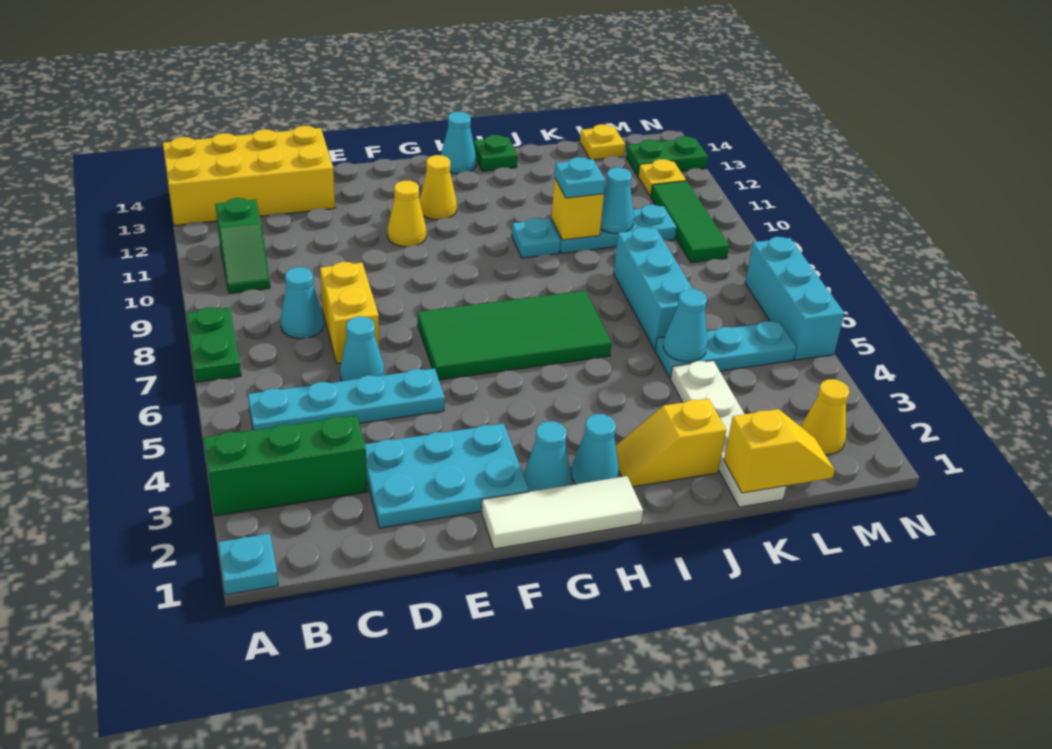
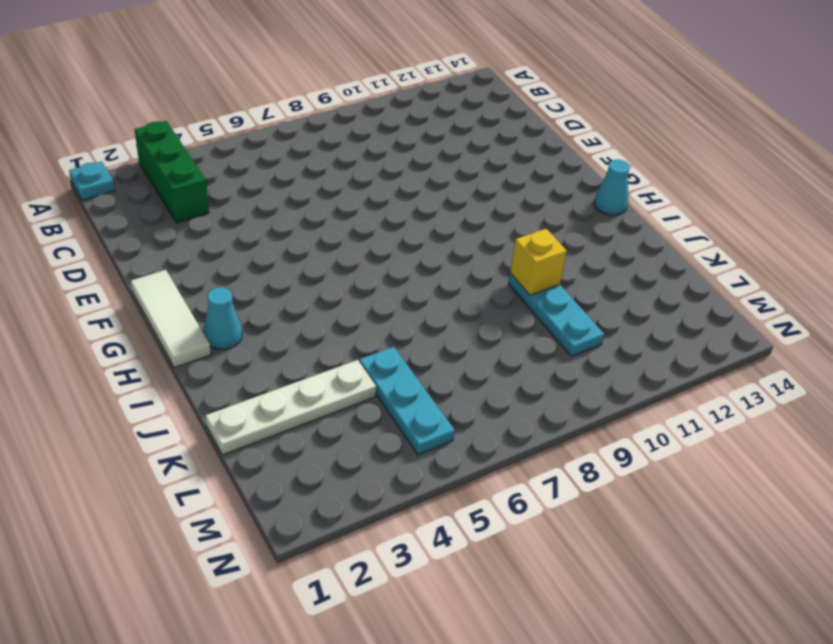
none -> green plate A7:A8 level 1
none -> yellow brick A13:D14 level 1
none -> cyan plate B5:E5 level 1
none -> green slope B10:B11 level 1 top 11

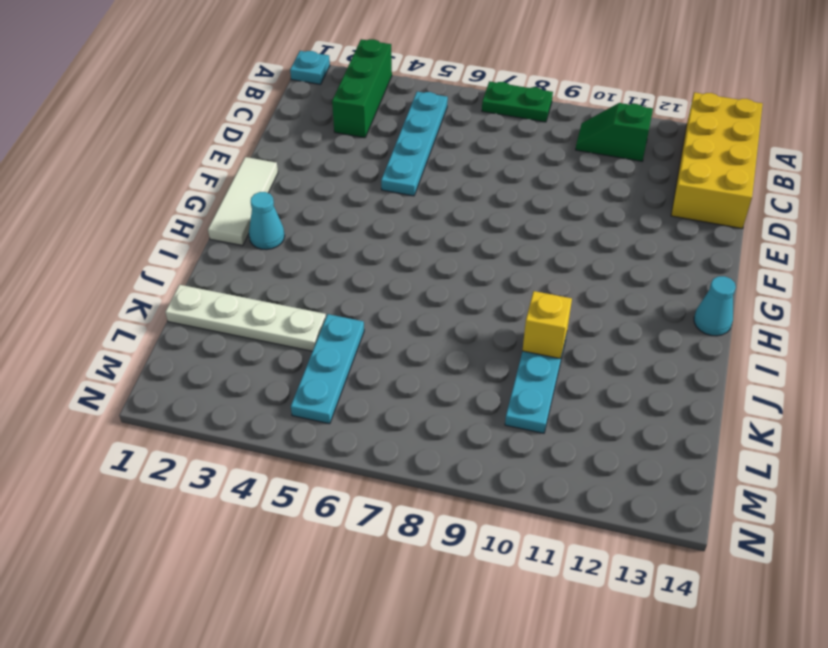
none -> cyan cone C8 level 1
none -> cyan plate D2:F3 level 1
none -> cyan cone D6 level 1
none -> yellow brick D7:D8 level 1

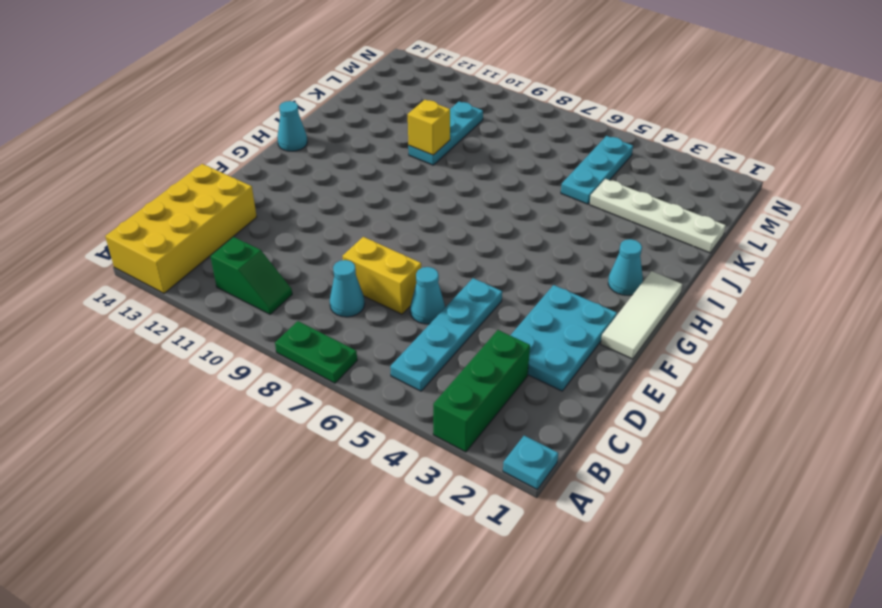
none -> green tile F6:I7 level 1
none -> yellow cone F11 level 1
none -> cyan cone G2 level 1
none -> yellow cone G12 level 1

